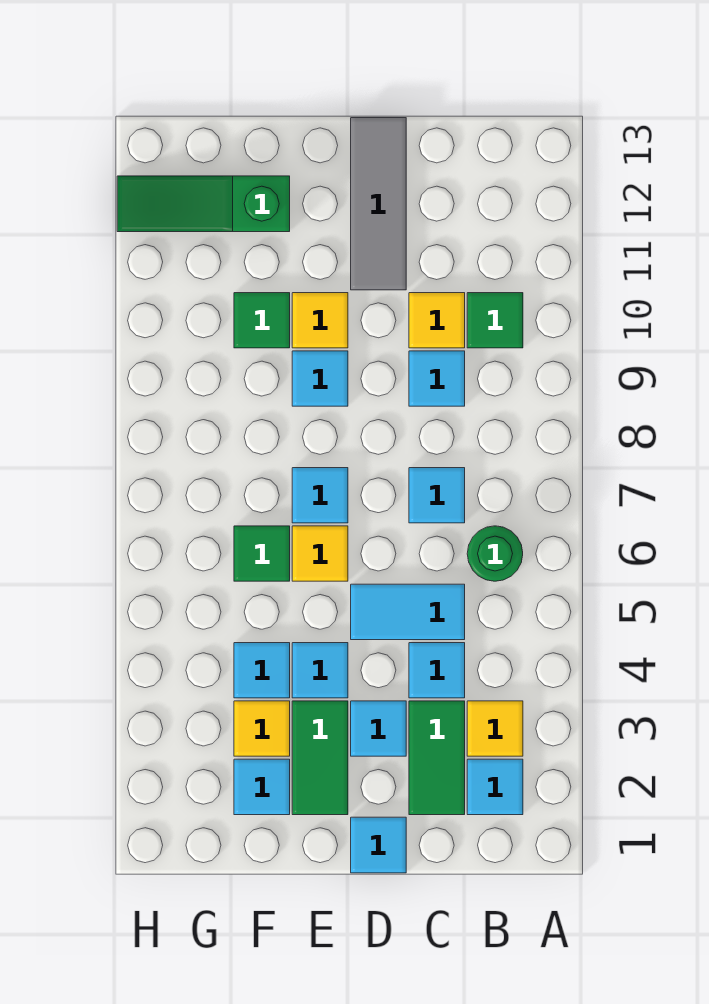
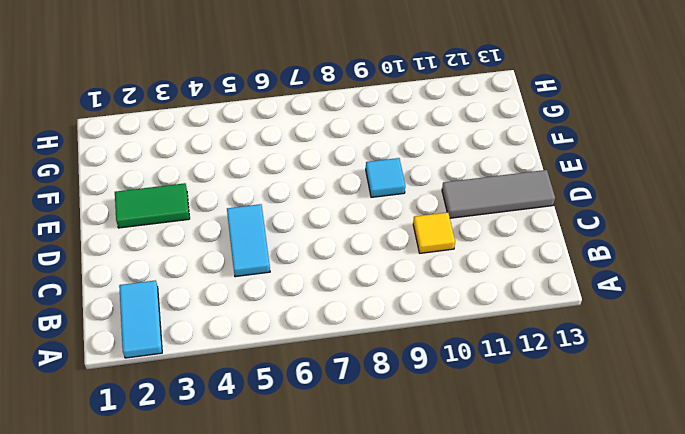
cyan tile A2:B2 level 1 -> cyan tile B2 level 1
none -> yellow tile B3 level 1
none -> green round brick B6 level 1
none -> green tile B10 level 1

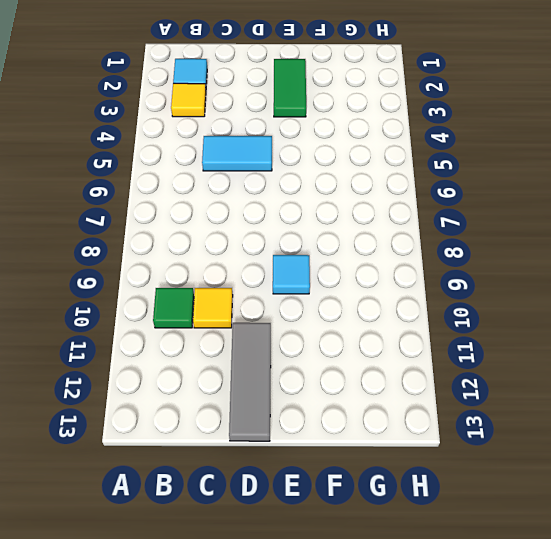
none -> green round brick B6 level 1
none -> green tile C2:C3 level 1
none -> cyan tile C4 level 1

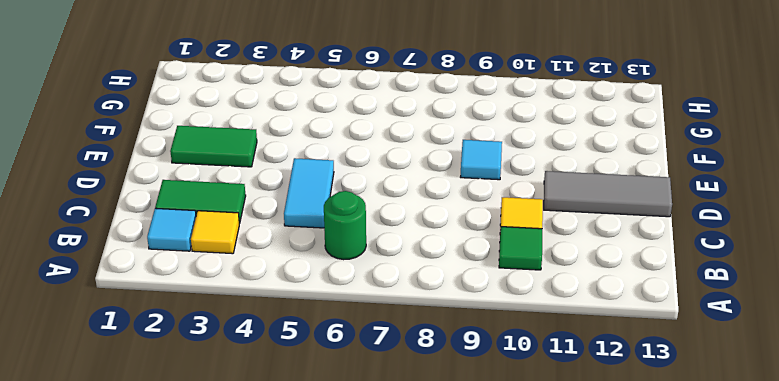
none -> cyan tile C4 level 1
none -> cyan tile C7 level 1
none -> cyan tile C9 level 1

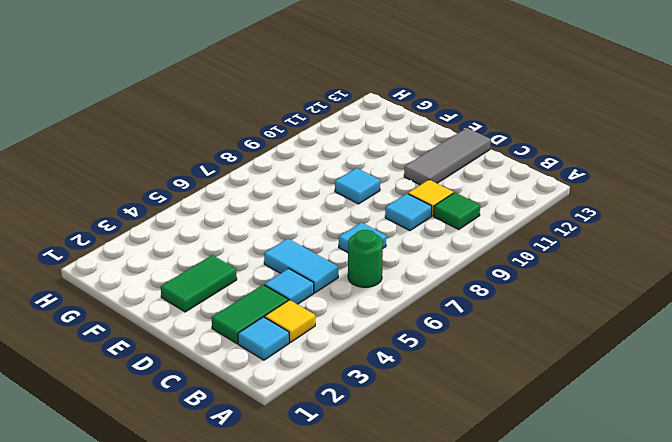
none -> cyan tile D1 level 1
none -> cyan tile D3 level 1
none -> cyan tile E4 level 1

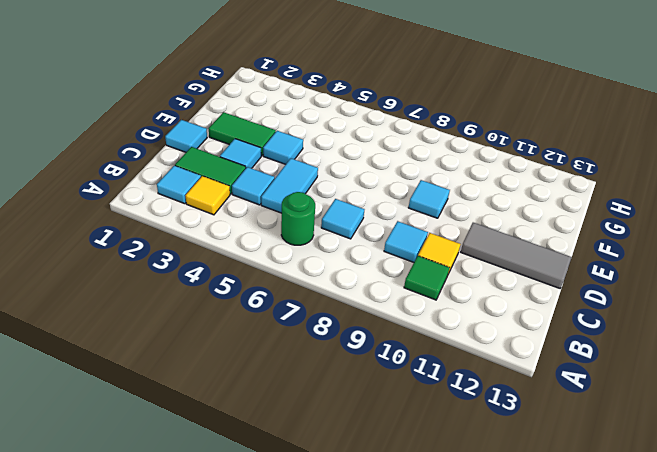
none -> yellow tile E6 level 1
none -> cyan tile E7 level 1
none -> yellow tile E10 level 1

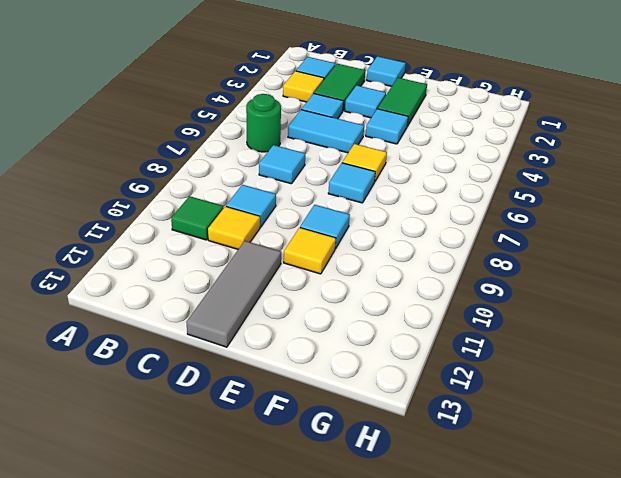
none -> cyan tile F2 level 1
none -> yellow tile F3 level 1
none -> cyan tile F4 level 1

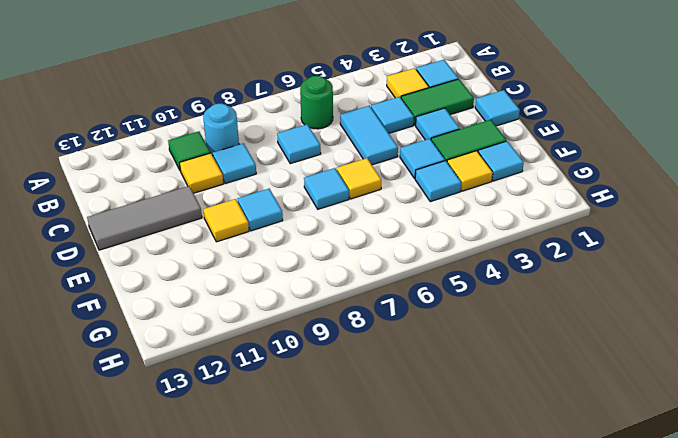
cyan round brick B9 level 1 -> none
none -> green tile F6 level 1
none -> green tile F10 level 1
none -> green slope F12:H12 level 1 top F

